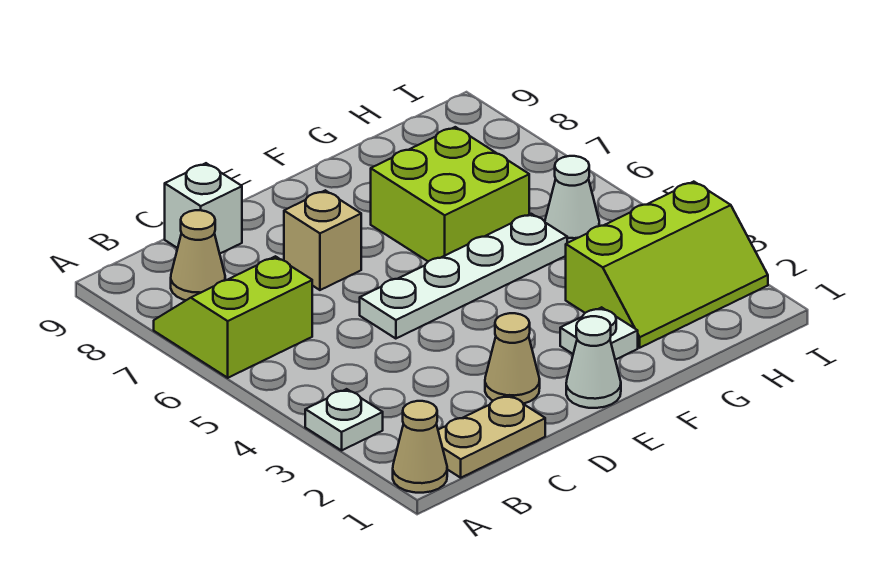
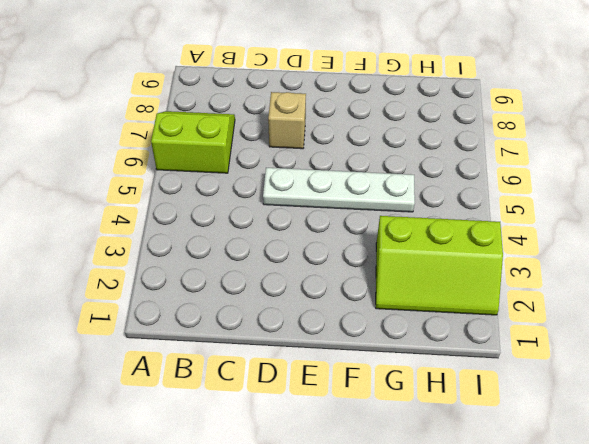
none -> tan cone A1 level 1
none -> white plate A3 level 1
none -> tan plate B1:C1 level 1

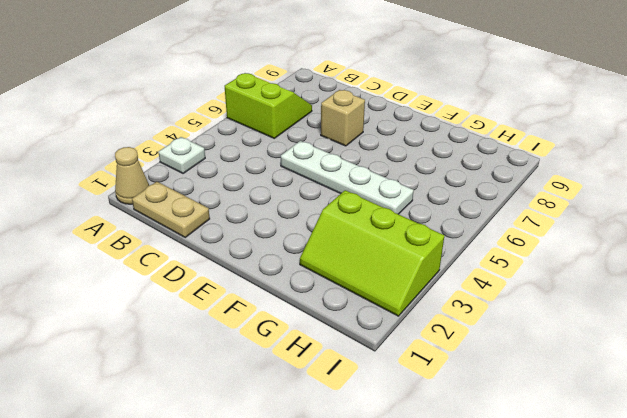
none -> tan cone B8 level 1
none -> white brick C9 level 1
none -> tan cone D2 level 1

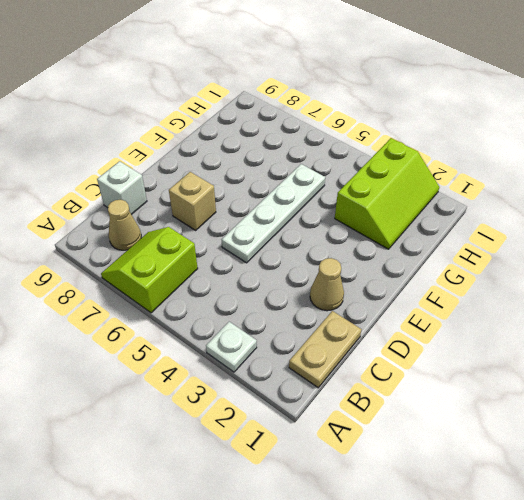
none -> tan cone A1 level 1
none -> white cone E1 level 1
none -> white plate F2 level 1

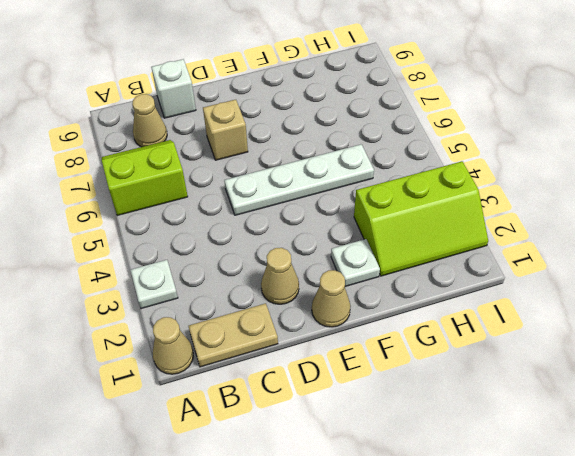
tan cone E1 level 1 -> white cone E1 level 1
none -> lime brick F6:G7 level 1
none -> white cone H5 level 1

